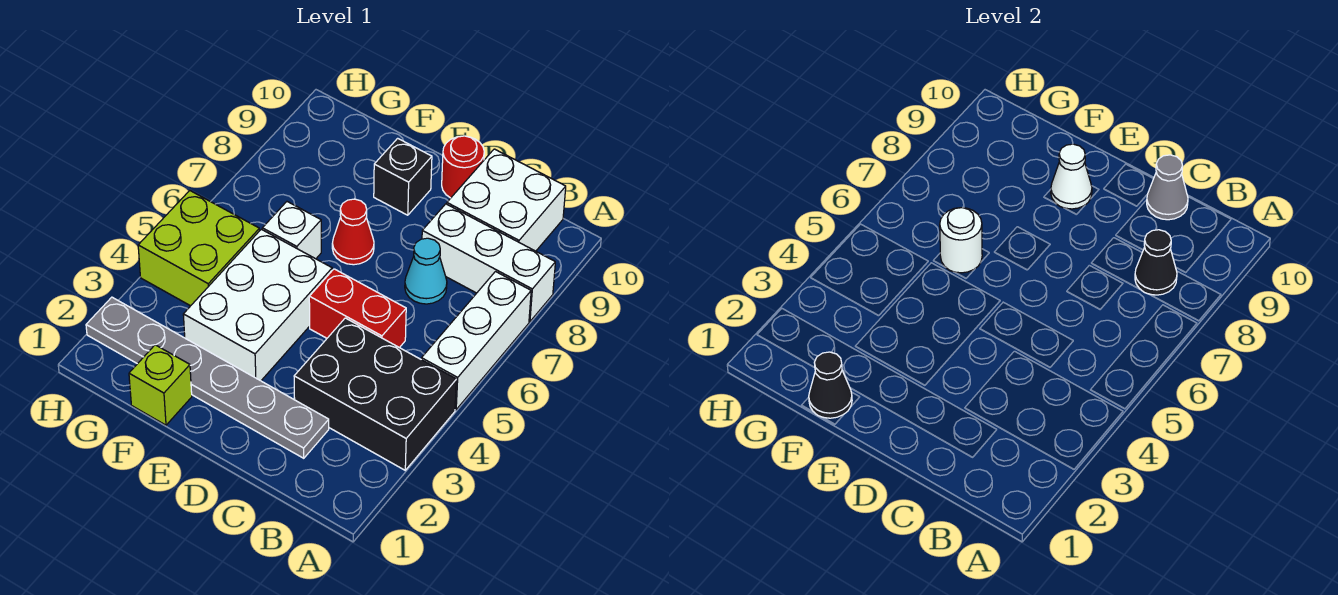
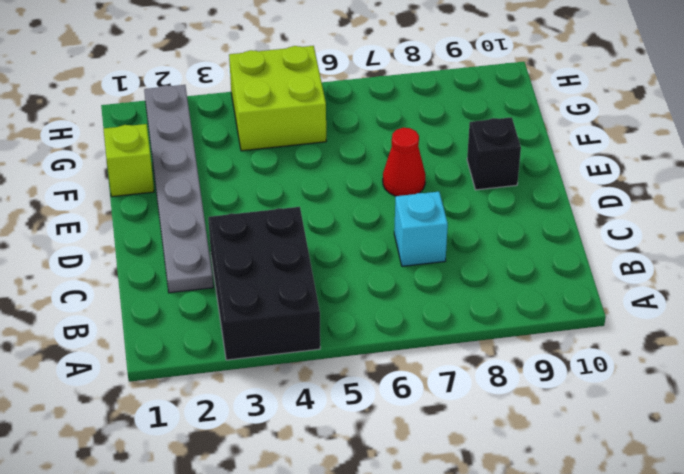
cyan brick C7 level 1 -> cyan cone C7 level 1
none -> white brick A5:A7 level 1
none -> white brick A8:C8 level 1
none -> white brick B9:C10 level 1

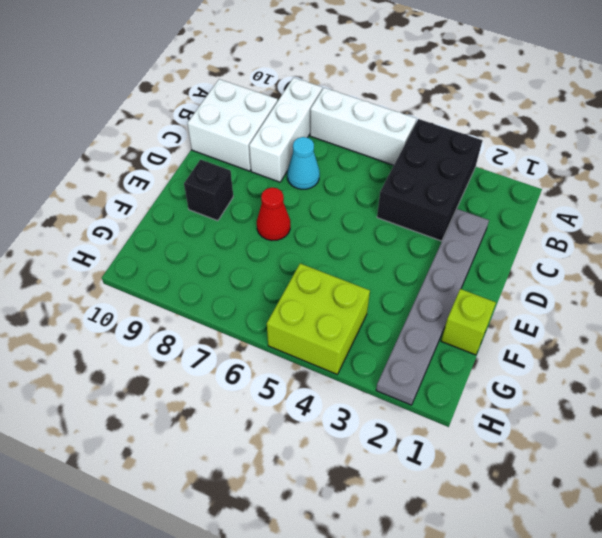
none -> red brick C5:D5 level 1
none -> red round brick D10 level 1
none -> white brick E3:F5 level 1

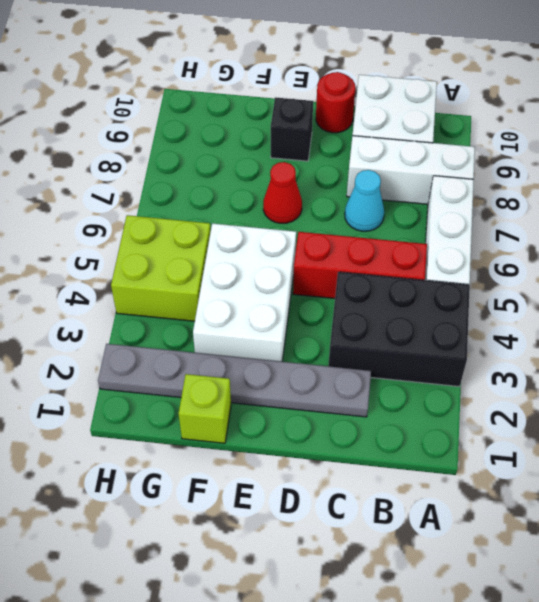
red brick B5:D5 level 1 -> red brick C5:D5 level 1
none -> white brick F6 level 1
none -> black cone B8 level 2
none -> grey cone C10 level 2

